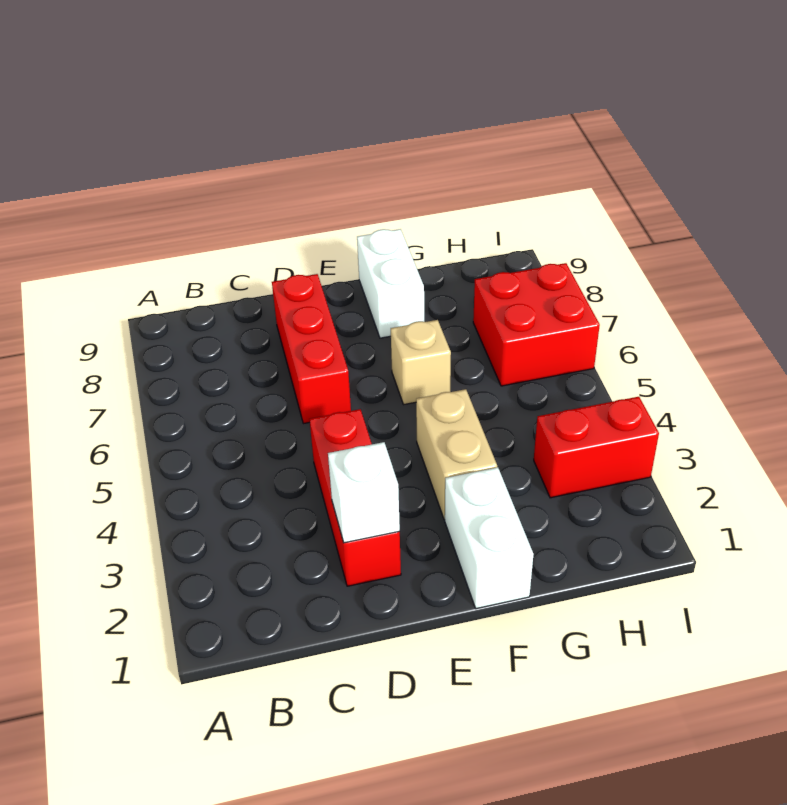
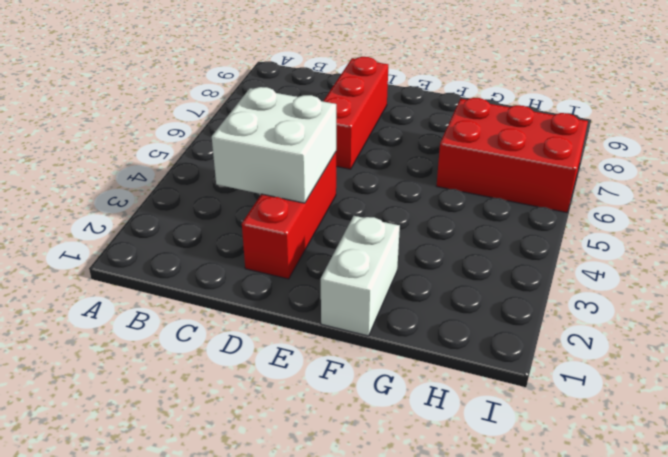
white brick C3:D4 level 2 -> none
red brick G6:I7 level 1 -> red brick H6:I7 level 1
none -> tan brick F3:F4 level 1
none -> tan brick F6 level 1

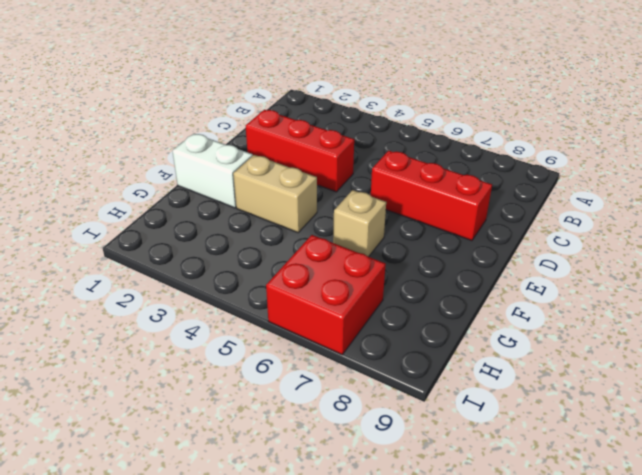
none -> white brick F8:F9 level 1
none -> red brick H3:I3 level 1

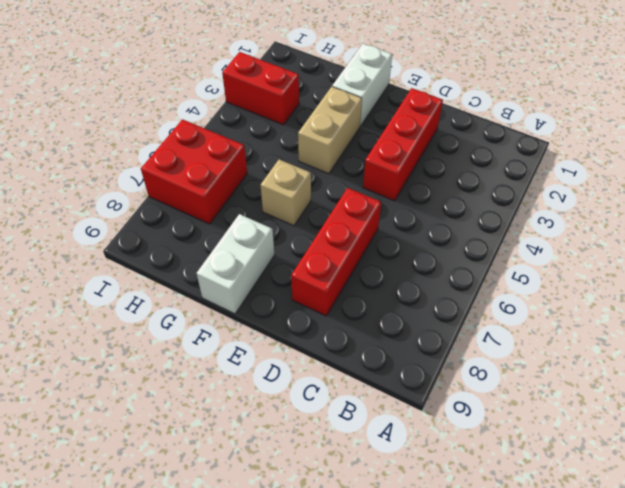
none -> white brick D2 level 2

